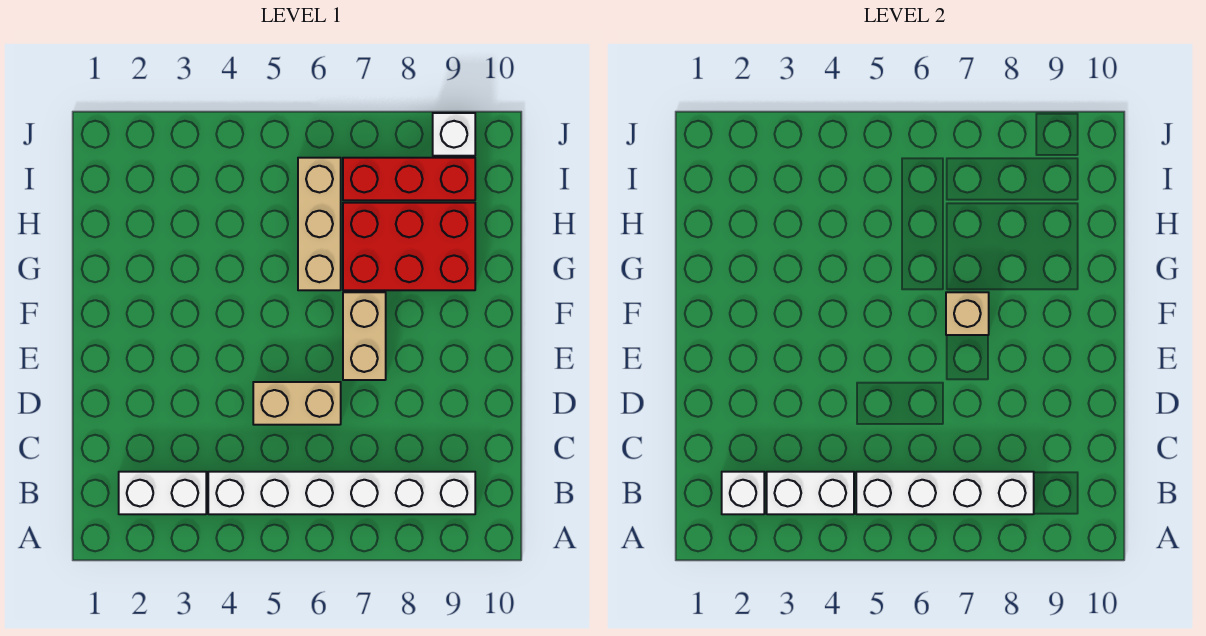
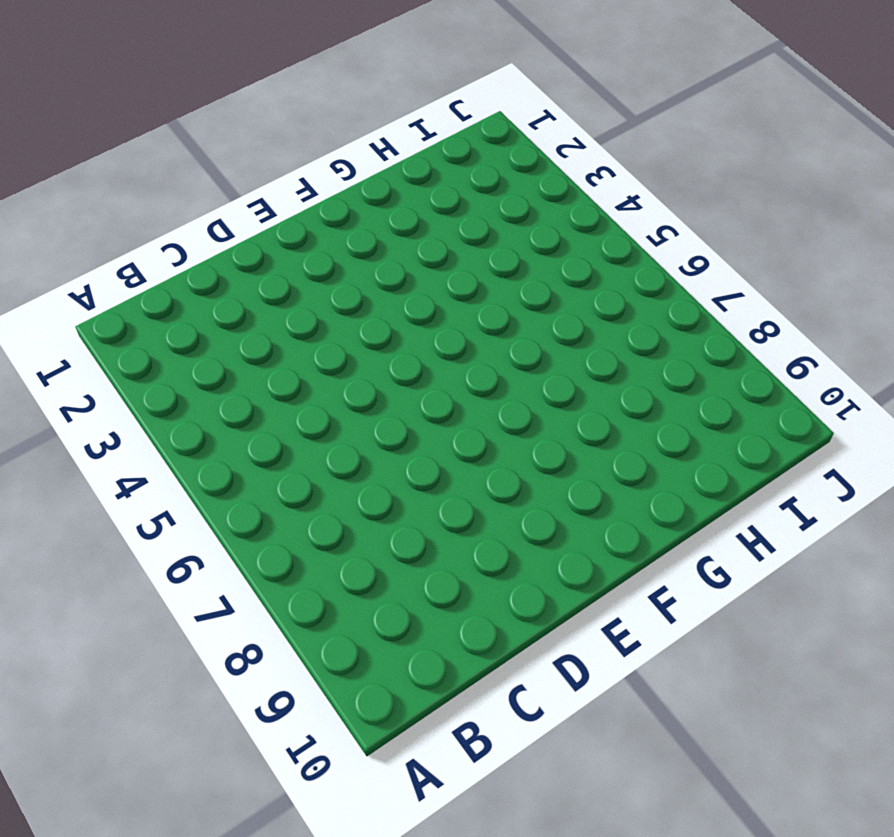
none -> white brick B2:B3 level 1
none -> white brick B4:B9 level 1
none -> tan brick D5:D6 level 1

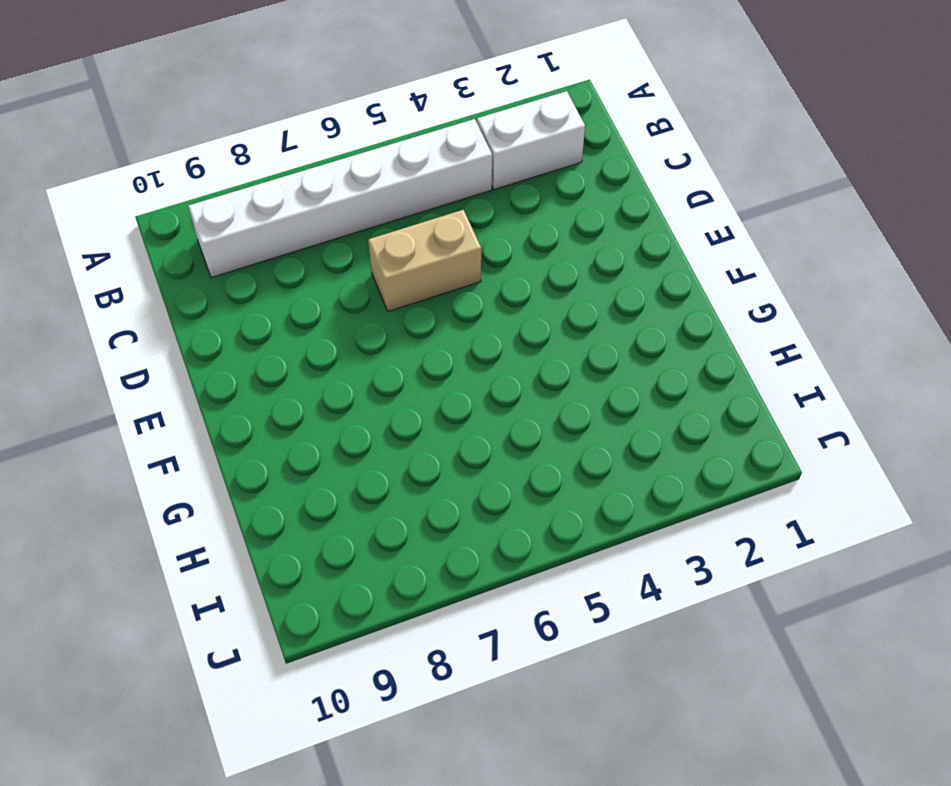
none -> tan brick E7:F7 level 1
none -> tan brick G6:I6 level 1
none -> red brick G7:H9 level 1

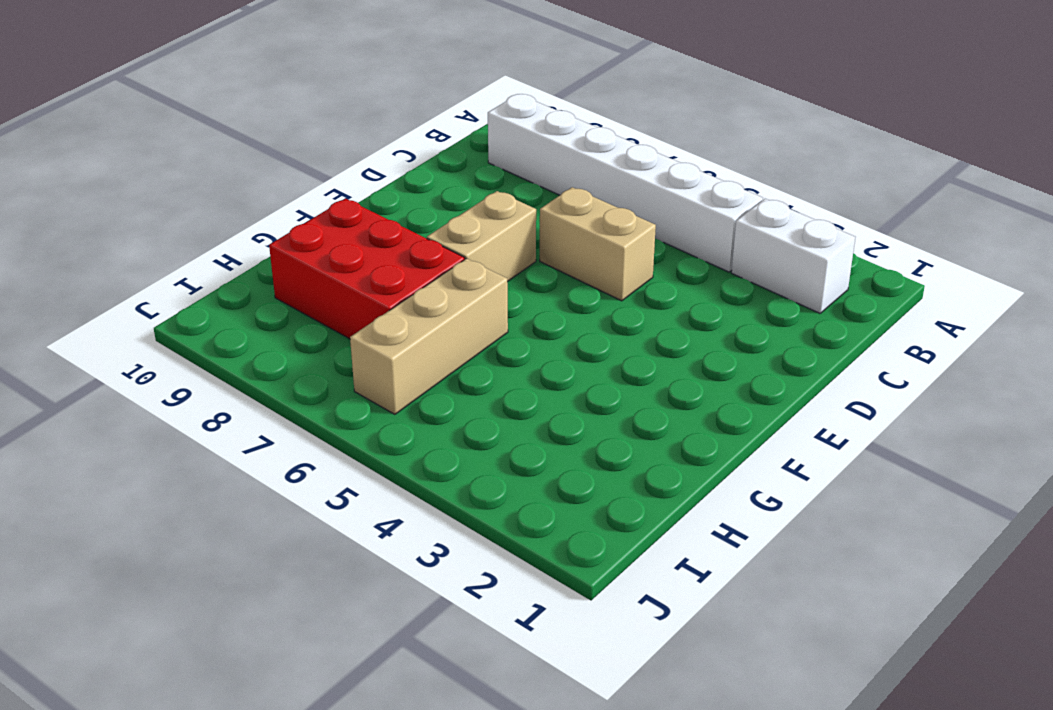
none -> red brick I7:I9 level 1
none -> white brick J9 level 1
none -> white brick B2 level 2

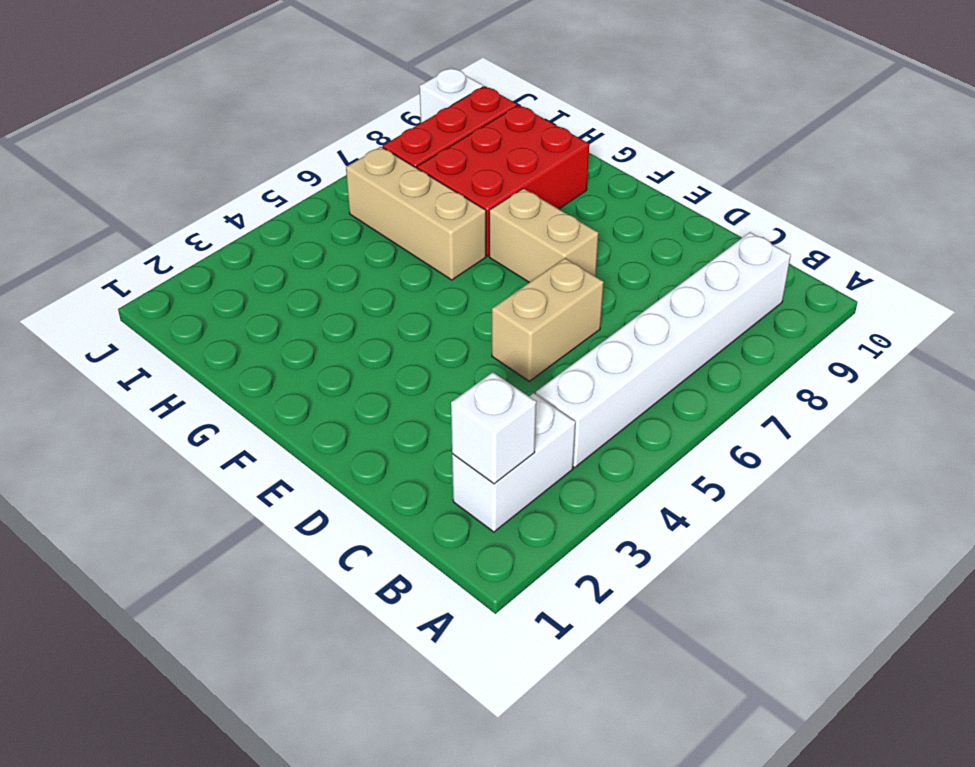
none -> white brick B3:B4 level 2
none -> white brick B5:B8 level 2
none -> tan brick F7 level 2

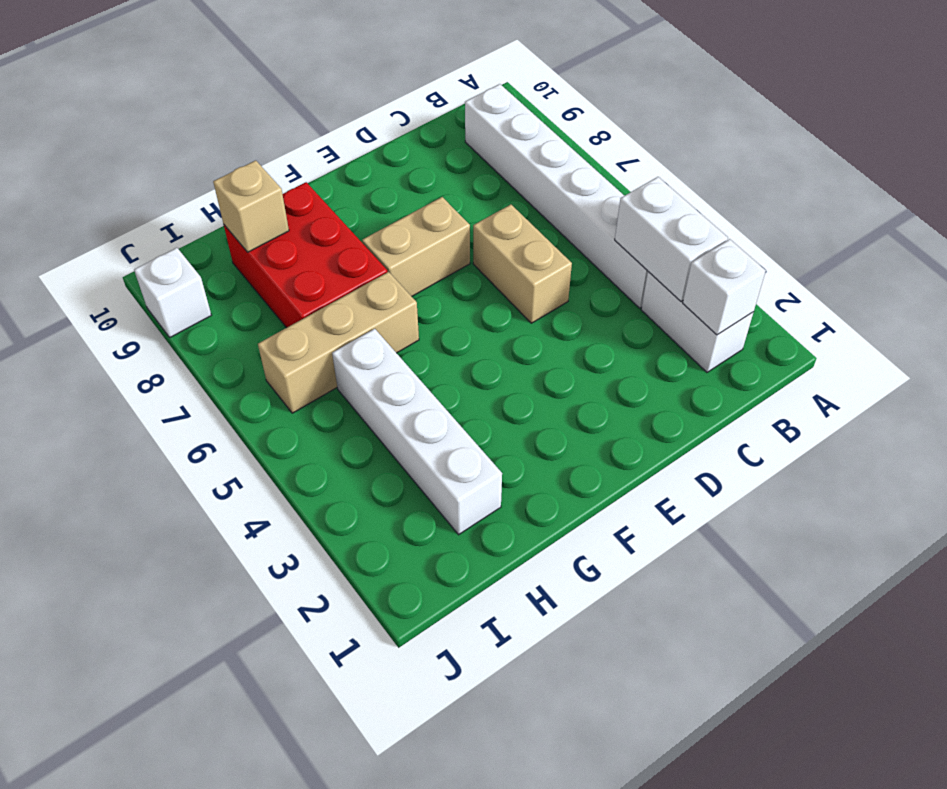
white brick H2:H5 level 1 -> white brick B5:B8 level 2
tan brick H9 level 2 -> tan brick F7 level 2
none -> red brick I7:I9 level 1

